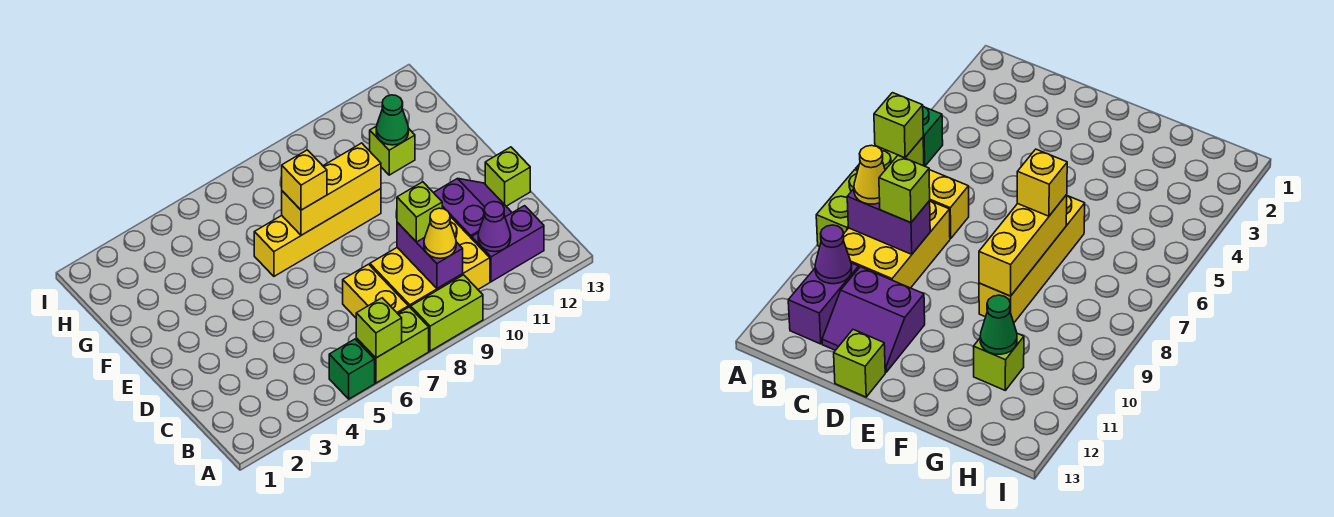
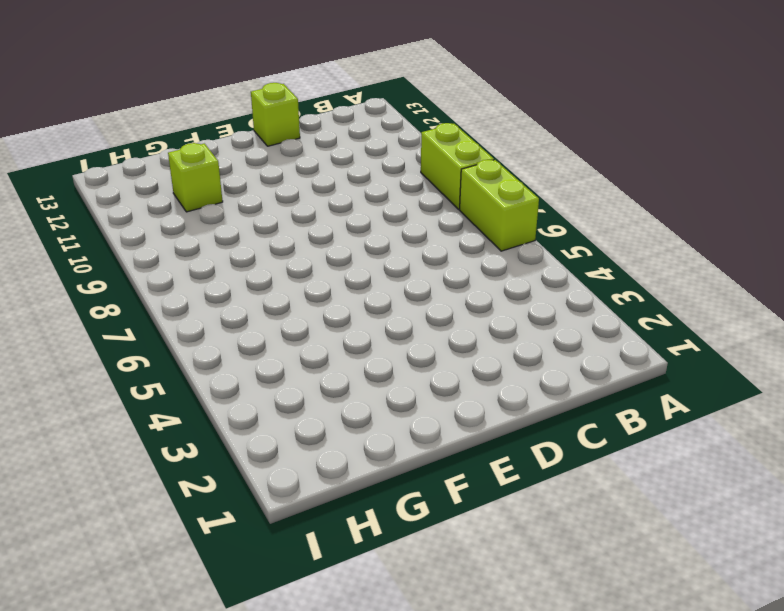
none -> green brick A5 level 1
none -> yellow brick B7:C7 level 1
none -> yellow brick B8:C10 level 1

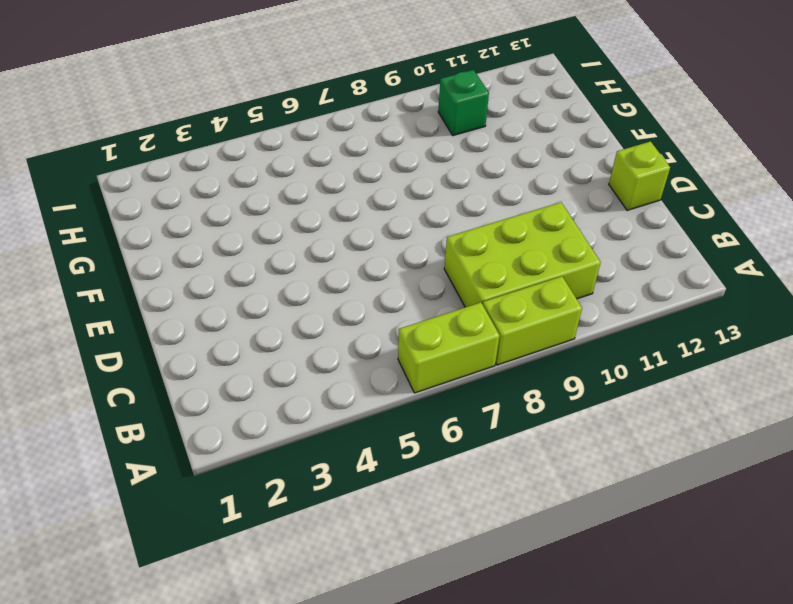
lime brick B8:C10 level 1 -> yellow brick B8:C10 level 1
green brick H10 level 1 -> green brick A5 level 1
none -> yellow brick B7:C7 level 1
none -> purple brick B11:B12 level 1
none -> purple slope C11:D12 level 1 top 11

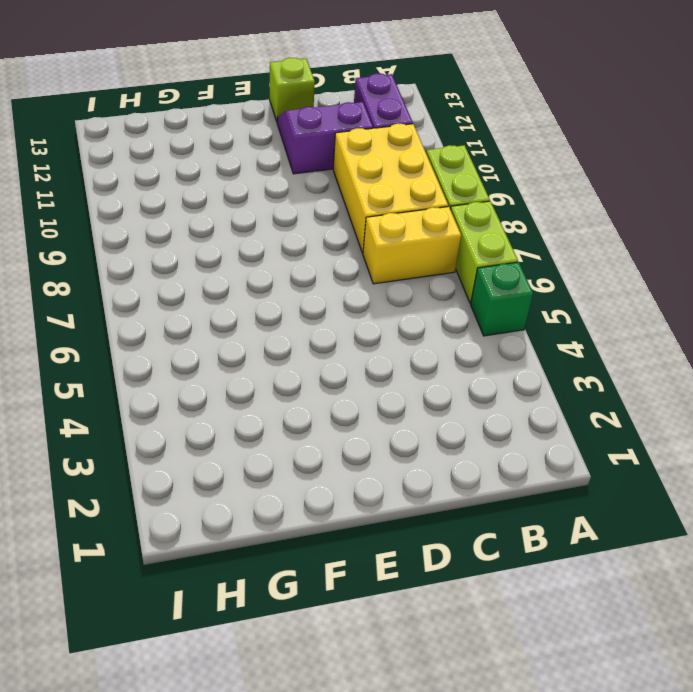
none -> yellow brick F6:F9 level 1
none -> lime brick G11 level 1
none -> lime brick A6 level 2

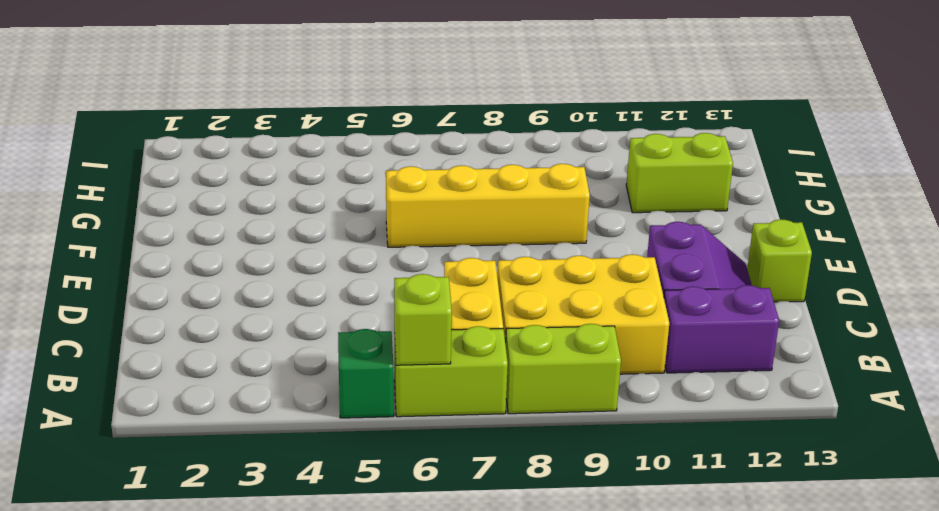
lime brick G11:G12 level 1 -> lime brick G11 level 1
none -> purple brick B9:C9 level 2
none -> purple cone B11 level 2
none -> yellow brick F7:F9 level 2

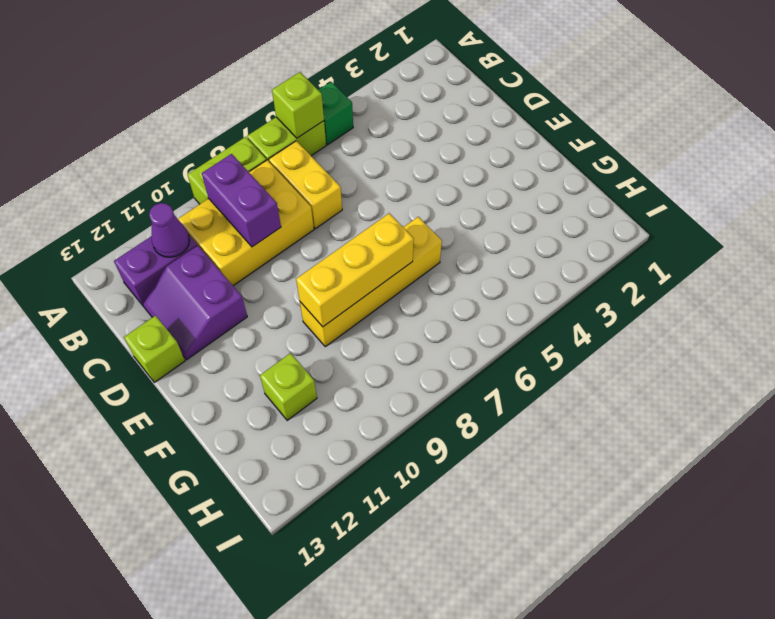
none -> green cone G11 level 2
none -> yellow cone B9 level 3
none -> lime brick C9 level 3

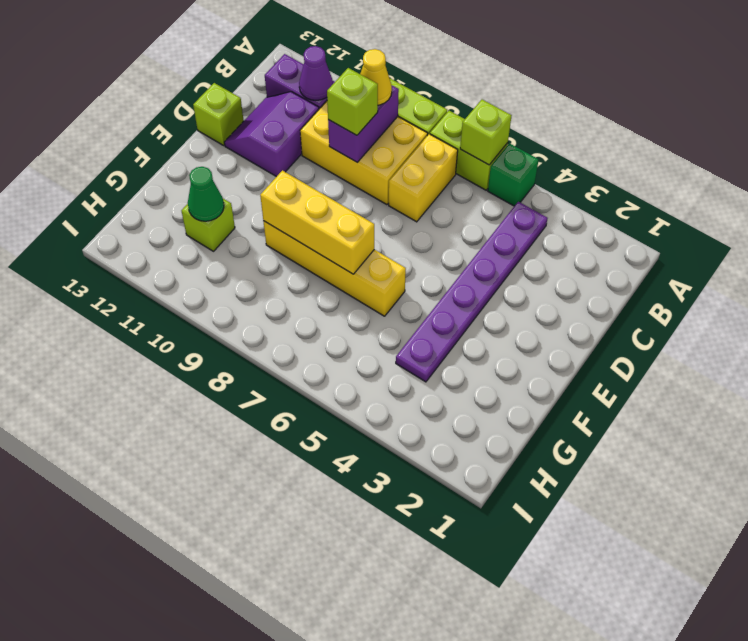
purple plate B4:G4 level 1 -> none
none -> yellow brick F7 level 3

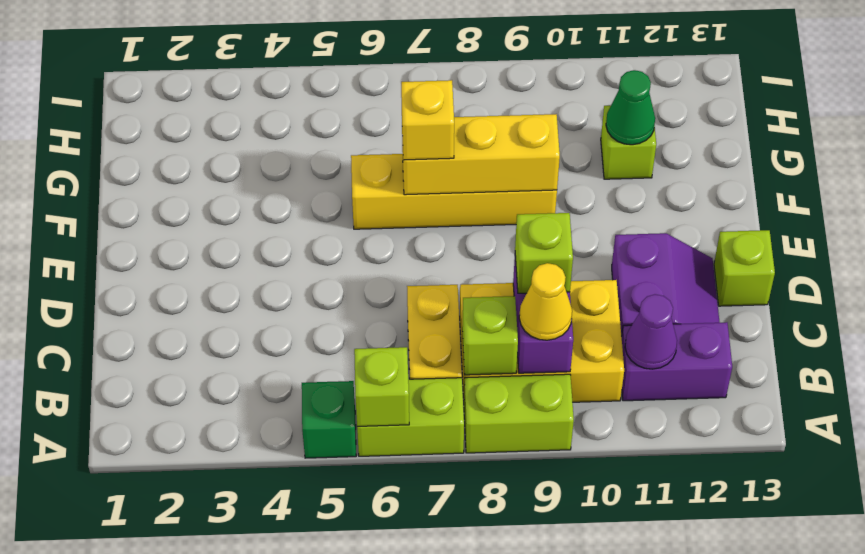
lime brick B8 level 2 -> none

